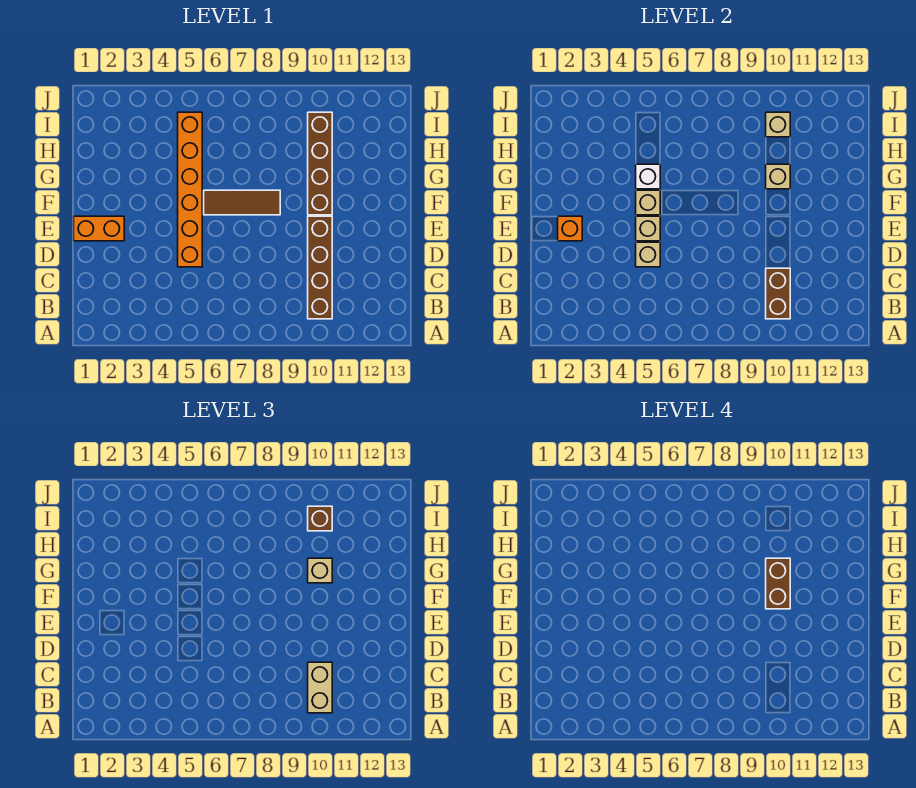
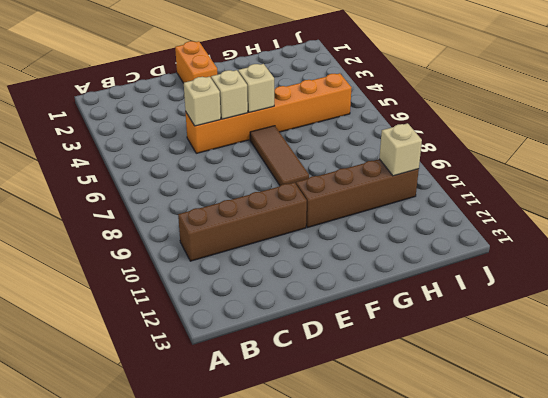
none -> brown brick B10:C10 level 2
none -> orange brick E2 level 2
none -> white brick G5 level 2

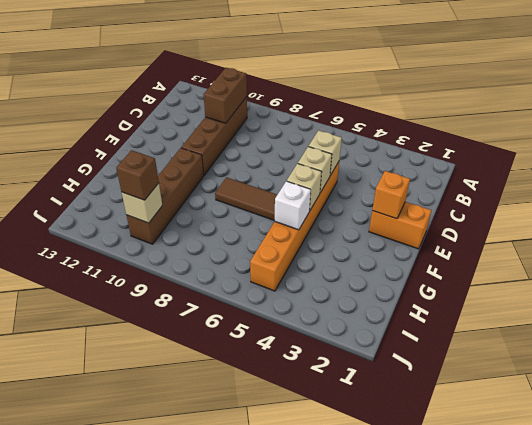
none -> tan brick G10 level 2
none -> tan brick B10:C10 level 3
none -> tan brick G10 level 3

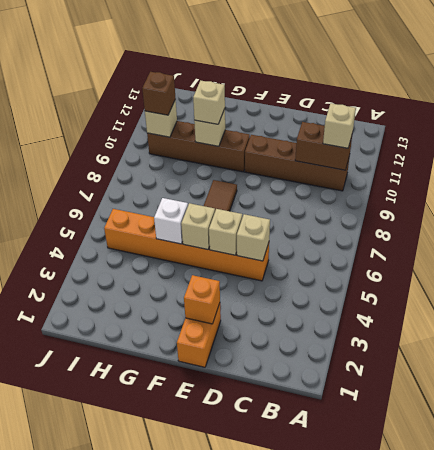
tan brick B10 level 3 -> tan brick B10:C10 level 3
none -> brown brick F10:G10 level 4

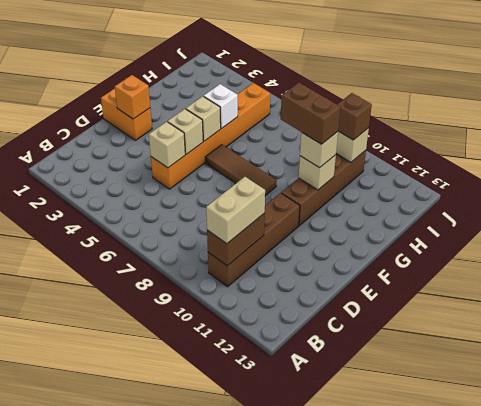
brown brick G9:G10 level 4 -> brown brick F10:G10 level 4

